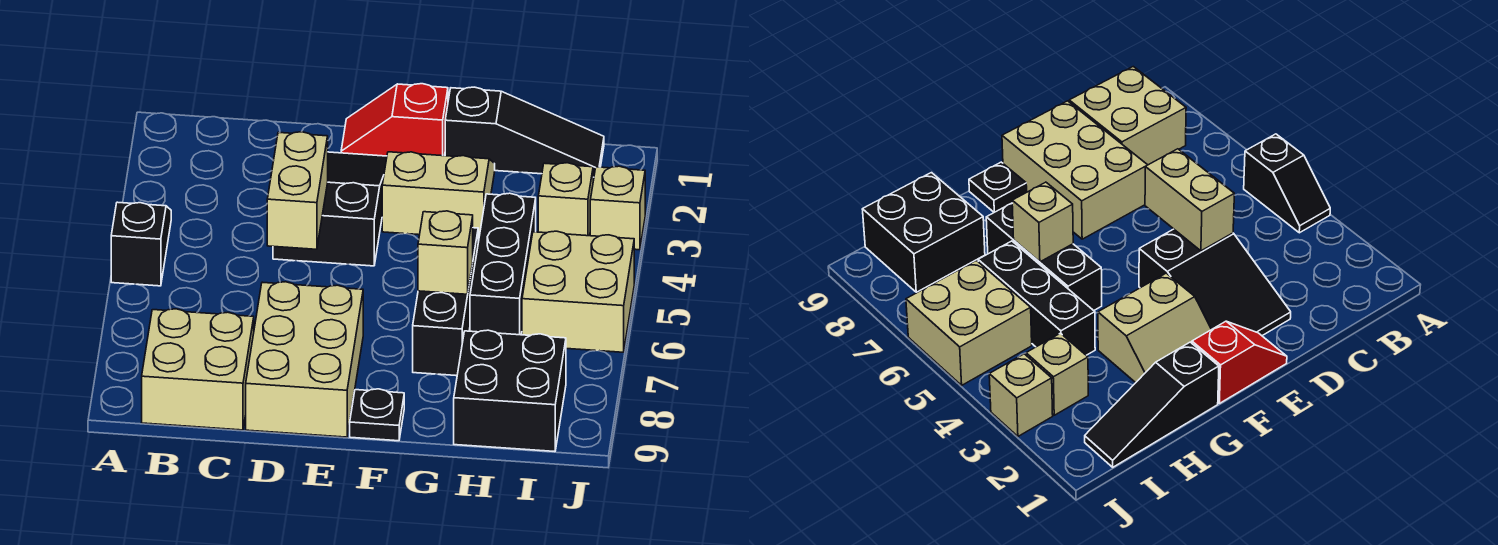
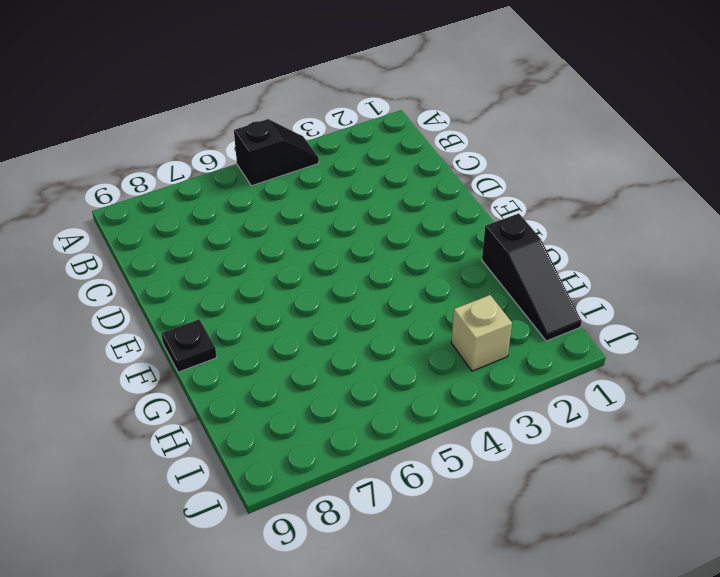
none -> tan brick B8:C9 level 1
none -> black slope D2:E4 level 1 top 4
none -> tan brick D7:E9 level 1

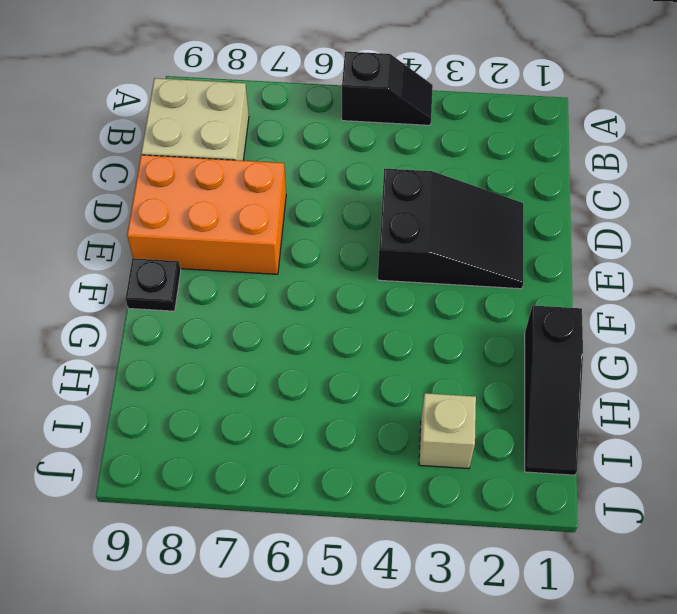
orange brick D7:E9 level 1 -> tan brick D7:E9 level 1
none -> red slope E1:F1 level 1 top F
none -> tan slope F2:G3 level 1 top 3
none -> black brick G5:G7 level 1

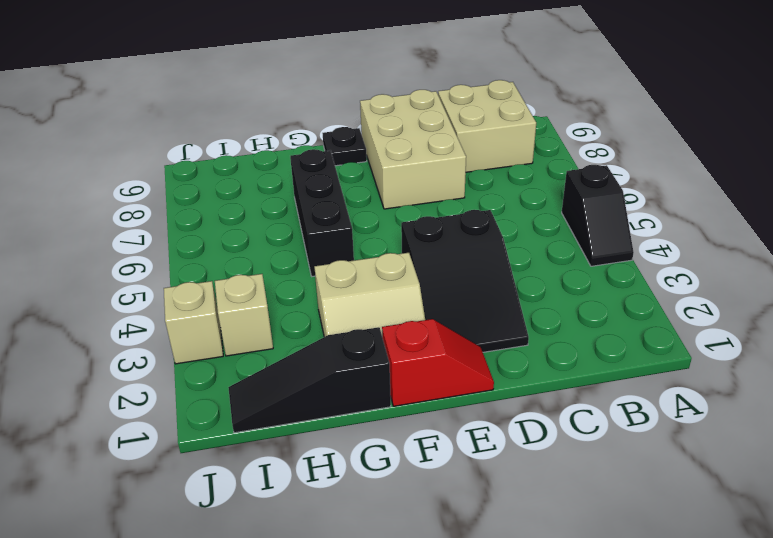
none -> black brick H4:H6 level 1
none -> black brick H8:I9 level 1
none -> tan brick I5:J6 level 1

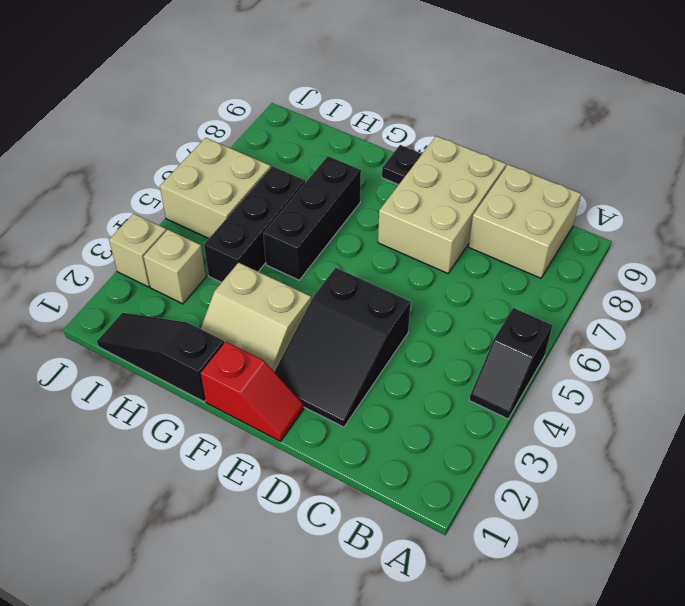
none -> black brick H8:I9 level 1
none -> tan brick D4:D5 level 2
none -> tan brick G6 level 2

